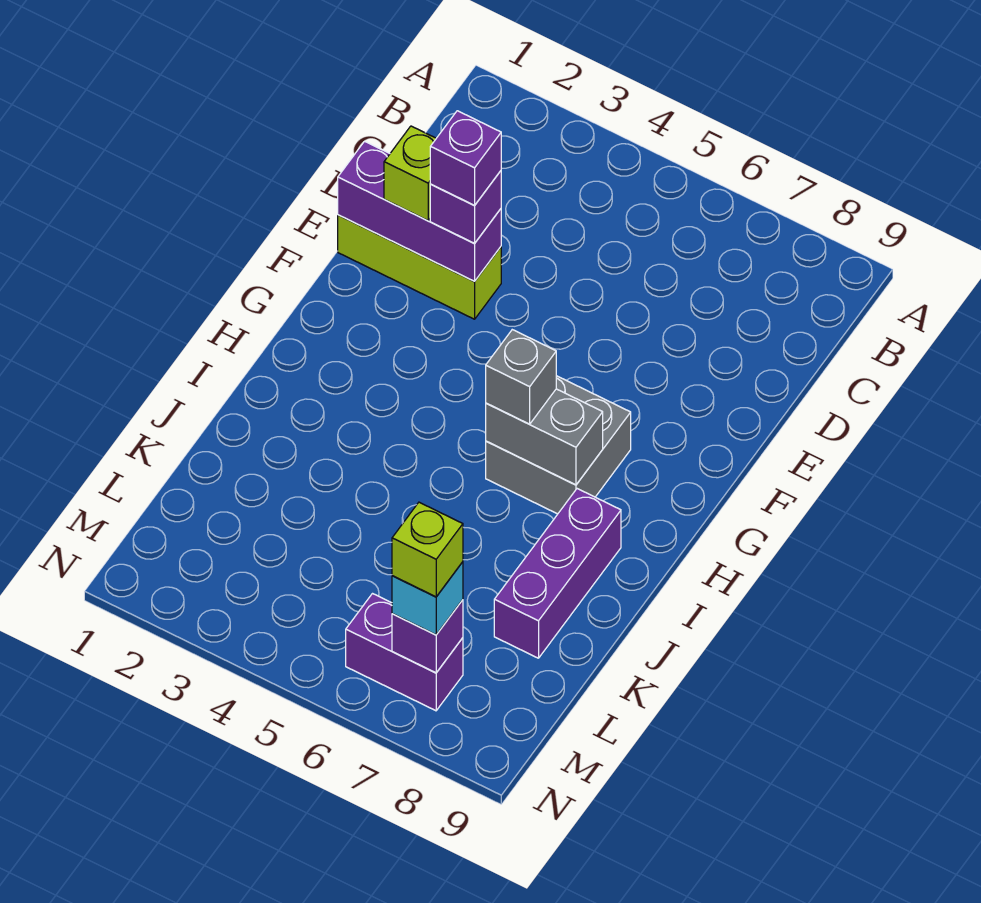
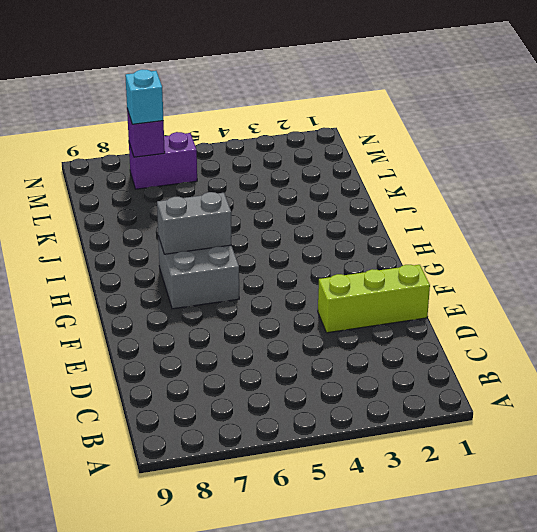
none -> purple brick I8:K8 level 1
none -> purple brick E1:E3 level 2
none -> lime brick E2 level 3

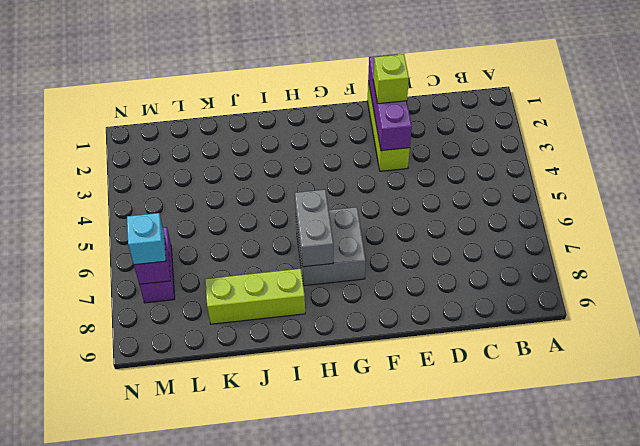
lime brick I8:K8 level 1 -> purple brick I8:K8 level 1
none -> purple brick E3 level 3
none -> grey brick H6 level 3
none -> purple brick E3 level 4

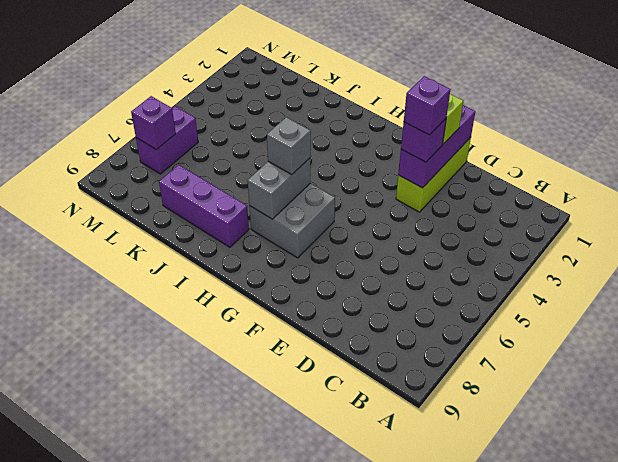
none -> cyan brick M7 level 3
none -> lime brick M7 level 4

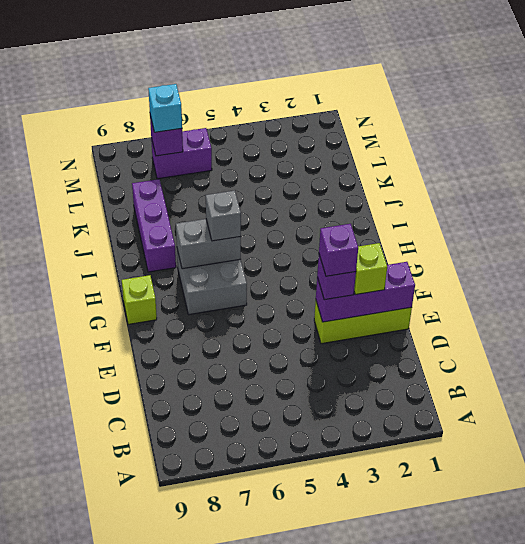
lime brick G9 level 1 -> lime brick M7 level 4

